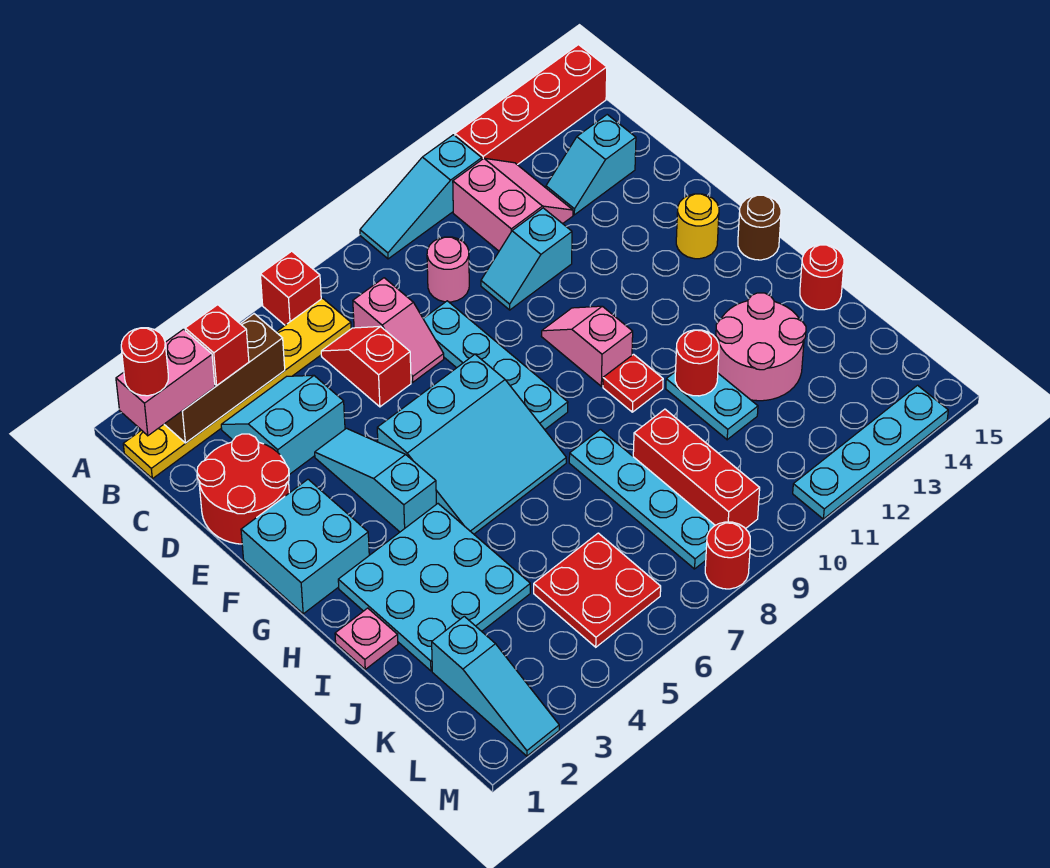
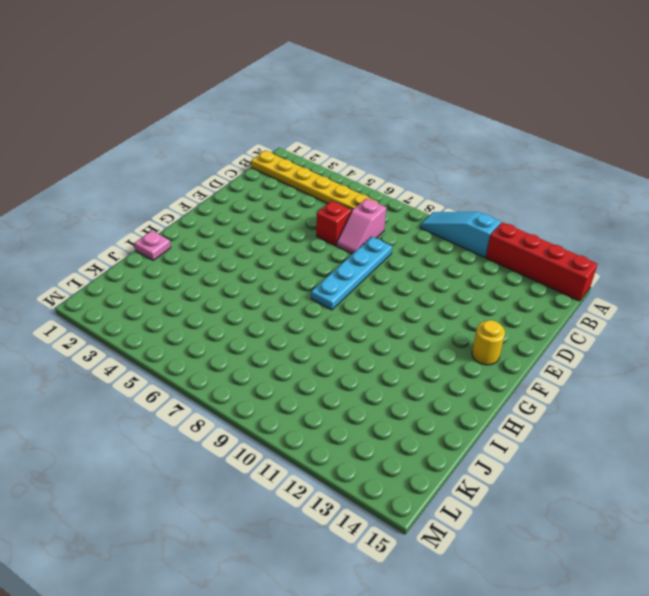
none -> red brick A6 level 1
none -> pink slope B11:C12 level 1 top 11
none -> cyan slope C3:D4 level 1 top D
none -> pink round brick C9 level 1

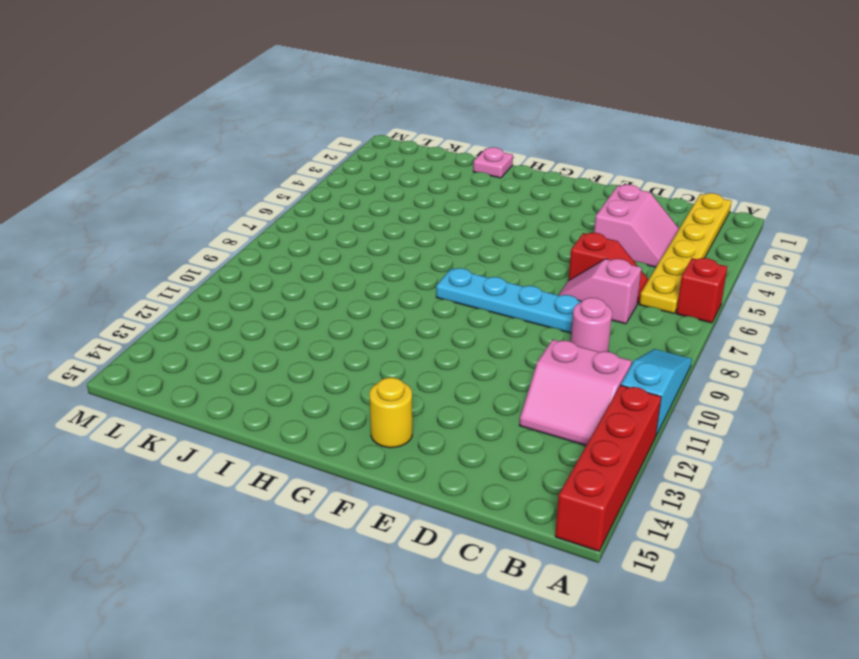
pink slope C3:D4 level 1 top D -> cyan slope C3:D4 level 1 top D
none -> cyan slope C13:C14 level 1 top 14
none -> red round brick D1:E2 level 1
none -> cyan slope D10:D11 level 1 top 11
none -> cyan slope E4:G4 level 1 top G

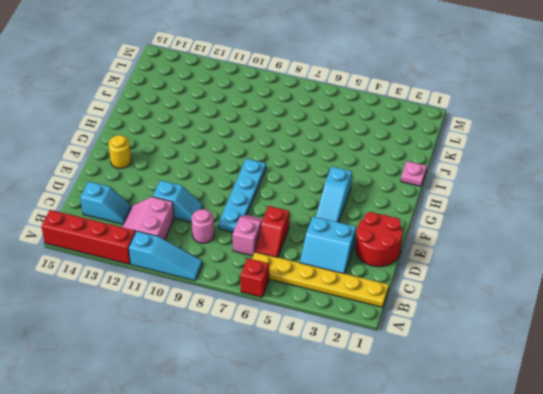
none -> cyan brick F1:G2 level 1
none -> cyan slope F5:H7 level 1 top F
none -> pink slope F10:G10 level 1 top G
none -> brown round brick G15 level 1

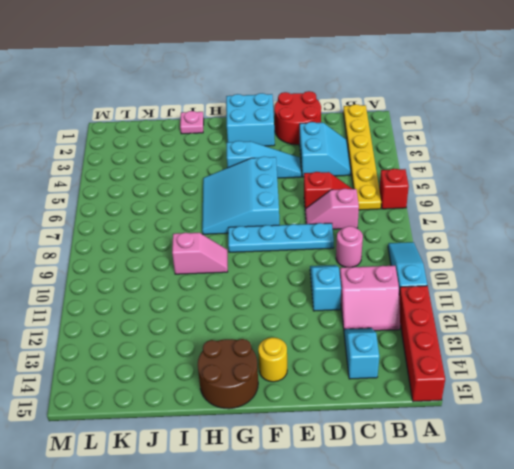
brown round brick G14:H15 level 1 -> brown round brick G15 level 1
pink slope H9:I9 level 1 top I -> pink slope F10:G10 level 1 top G
none -> cyan plate H2:J4 level 1
none -> red plate H10 level 1
none -> cyan plate I8:L8 level 1
none -> cyan plate I11:J11 level 1

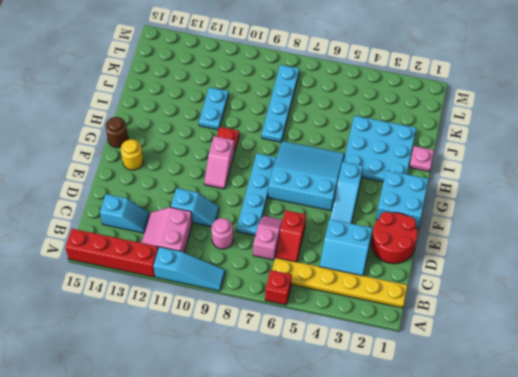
none -> pink round brick I12:J13 level 1
none -> red round brick I15 level 1
none -> red brick J9:L9 level 1
none -> cyan slope K2:M2 level 1 top K

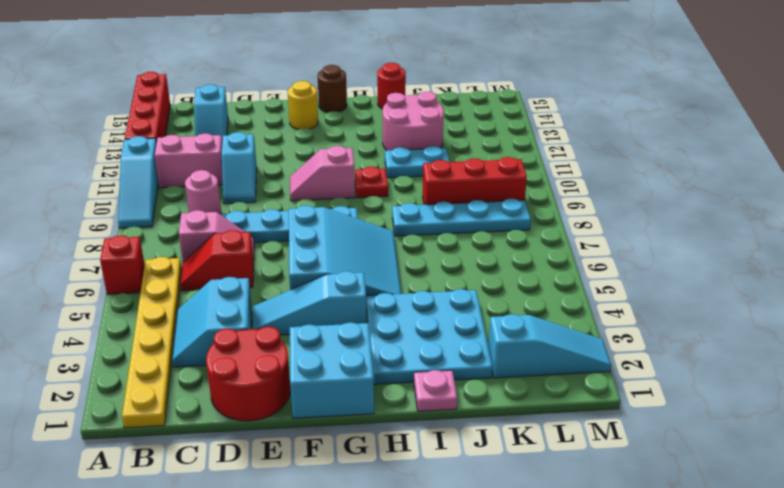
none -> red plate K5:L6 level 1
none -> red round brick M8 level 1
none -> cyan plate M11:M14 level 1
none -> brown brick B2:B4 level 2

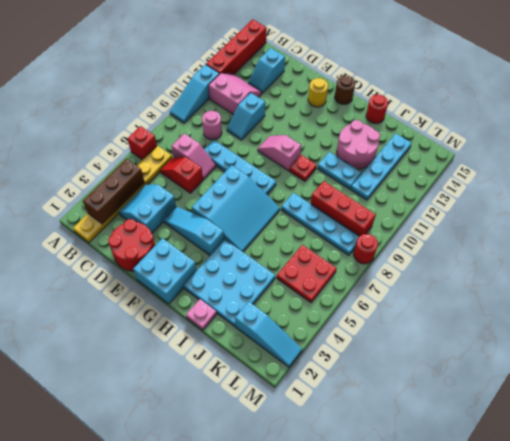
cyan plate K11:K14 level 1 -> cyan plate M11:M14 level 1
none -> red round brick I11 level 2
none -> pink brick B1:B2 level 3
none -> red brick B3 level 3
none -> red round brick B1 level 4

